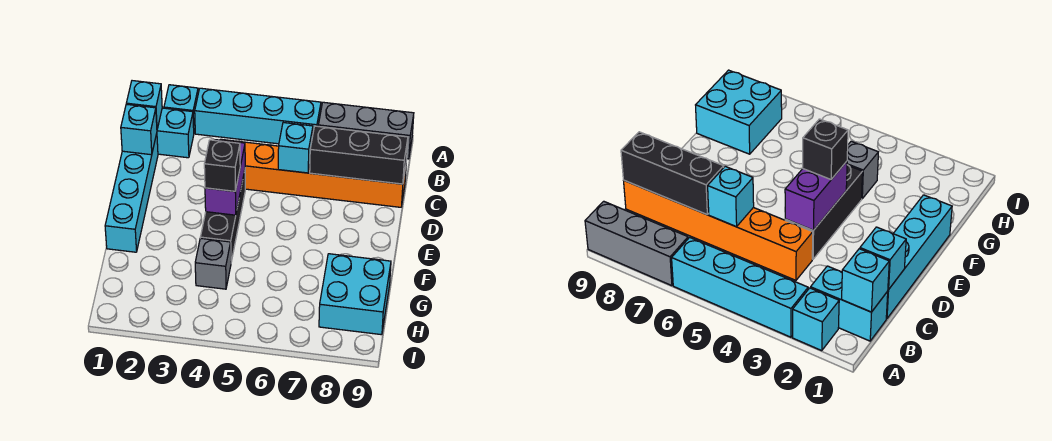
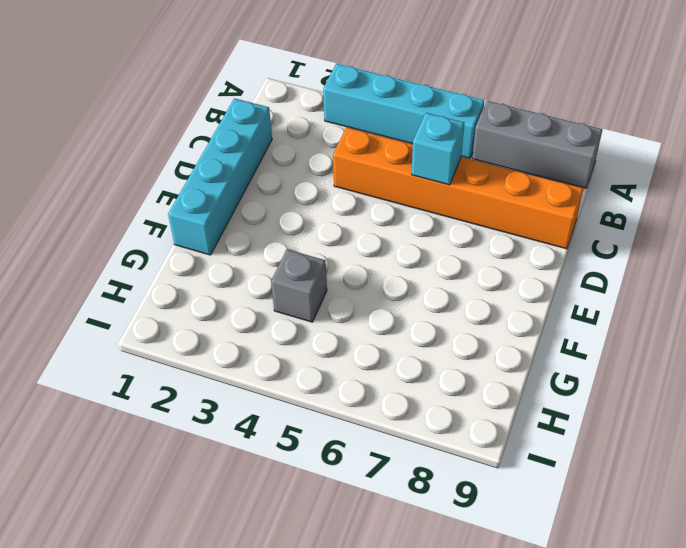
none -> cyan brick A2 level 1
none -> cyan brick B1:B2 level 1
none -> black brick D4:F4 level 1

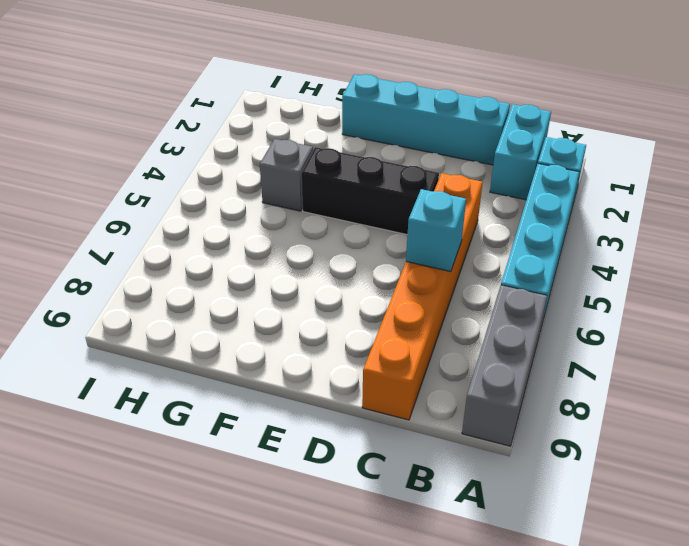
none -> cyan brick G8:H9 level 1
none -> cyan brick B1 level 2
none -> cyan brick C1 level 2

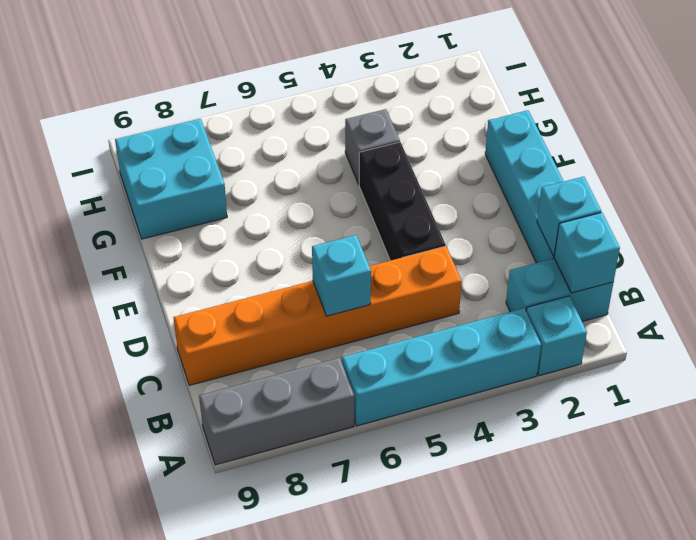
none -> black brick C7:C9 level 2
none -> purple brick D4:E4 level 2
none -> black brick E4 level 3

